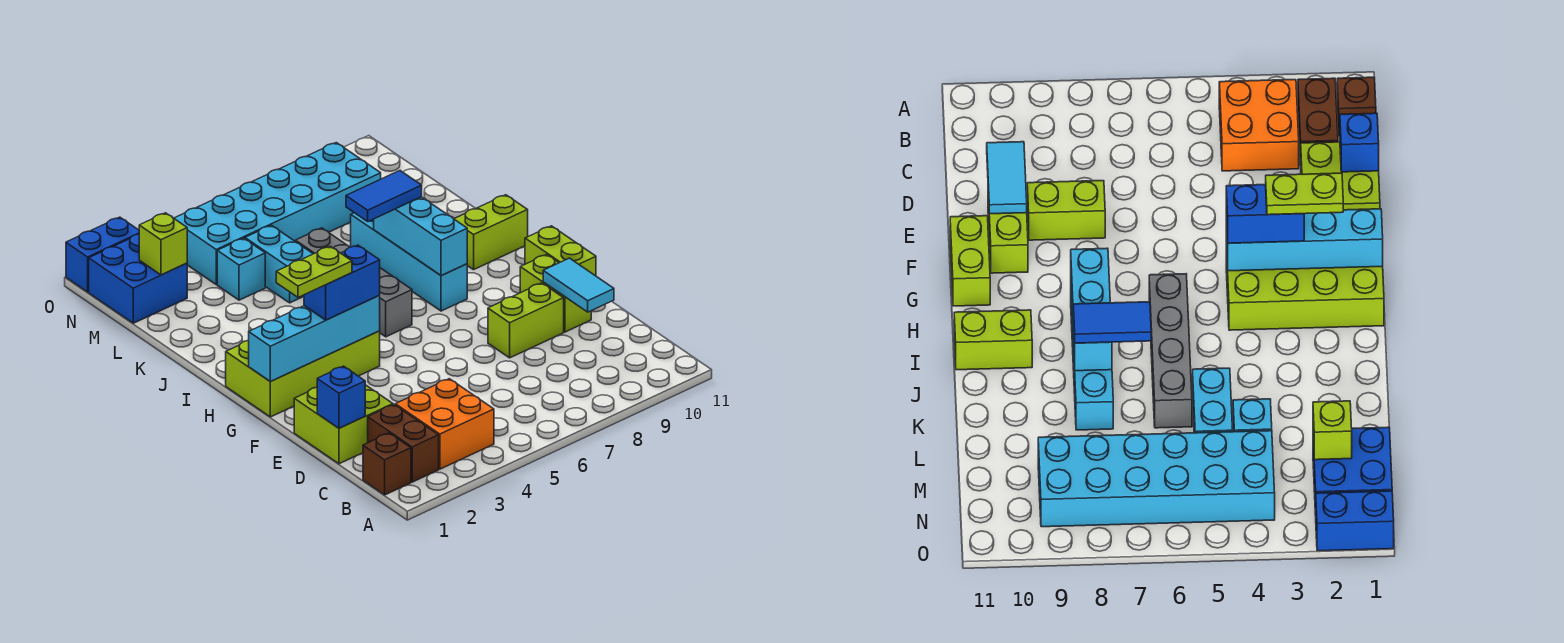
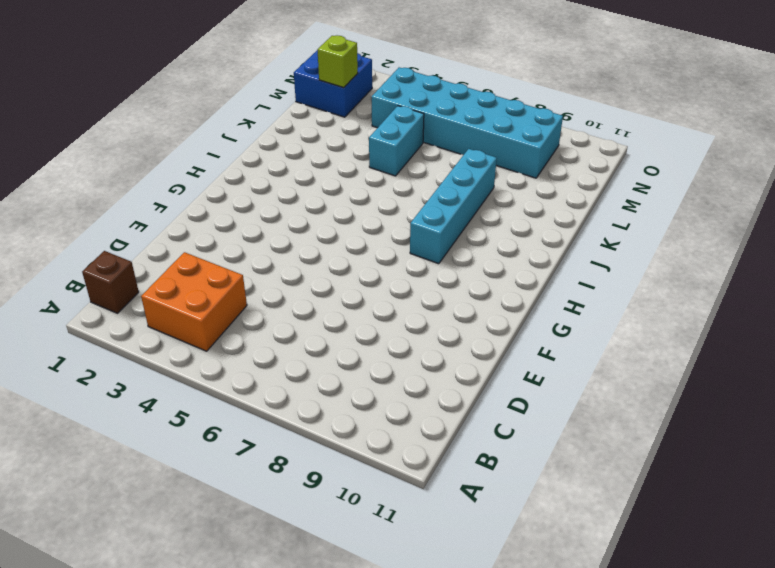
none -> brown brick B2:C2 level 1
none -> lime brick D1:E2 level 1
none -> lime brick E8:E9 level 1

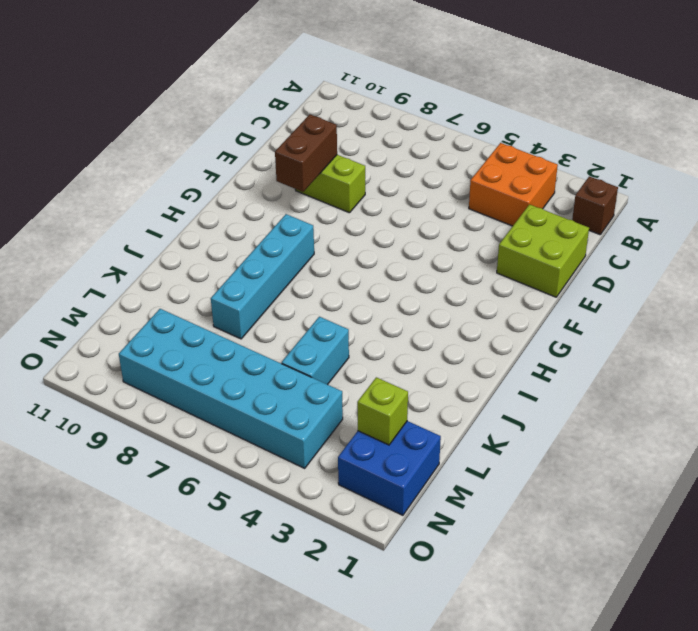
brown brick E9:F9 level 2 -> brown brick B2:C2 level 1
none -> lime brick E10:F10 level 1
none -> lime brick F11:G11 level 1
none -> lime brick G1:H4 level 1

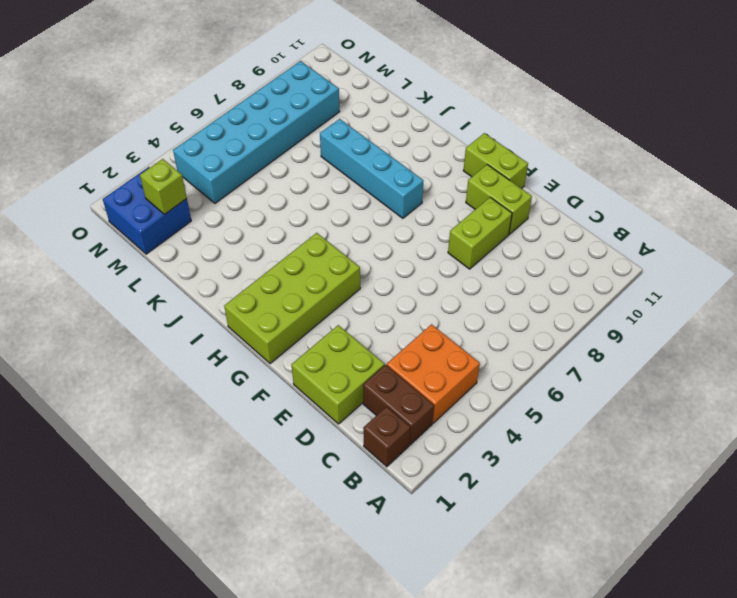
none -> grey brick H6:K6 level 1
none -> lime brick I10:I11 level 1
none -> cyan brick K5:L5 level 1

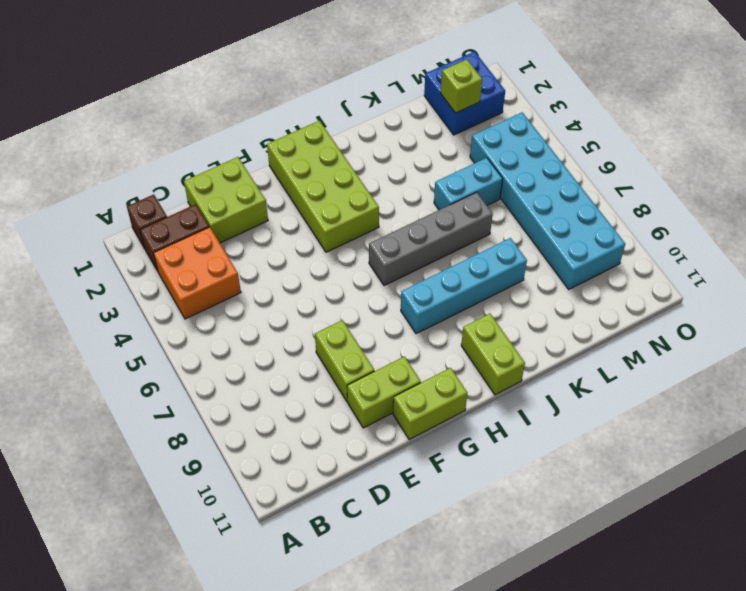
none -> cyan brick L4 level 1
none -> blue brick O1:O2 level 1
none -> blue brick D1 level 2

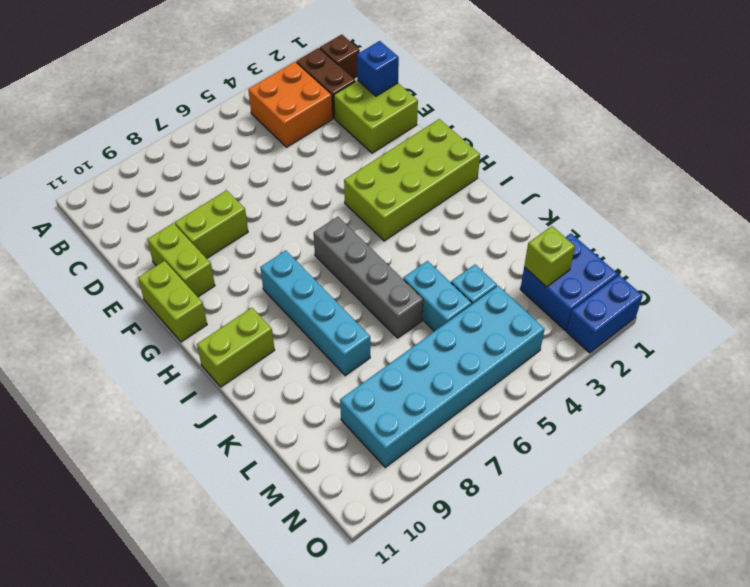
none -> cyan tile D10:E10 level 2
none -> cyan brick G1:G4 level 2
none -> cyan brick H8:J8 level 2

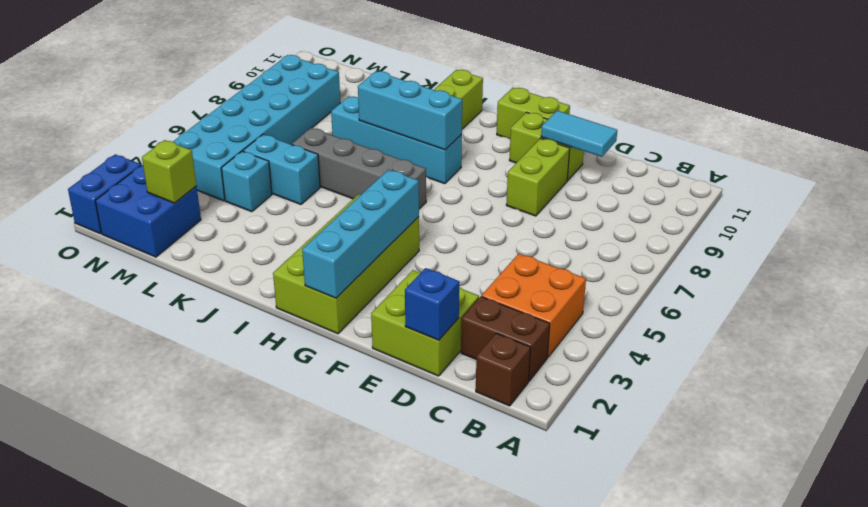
none -> blue brick G3:G4 level 3
none -> blue tile J7:J8 level 3
none -> lime plate G2:G3 level 4

